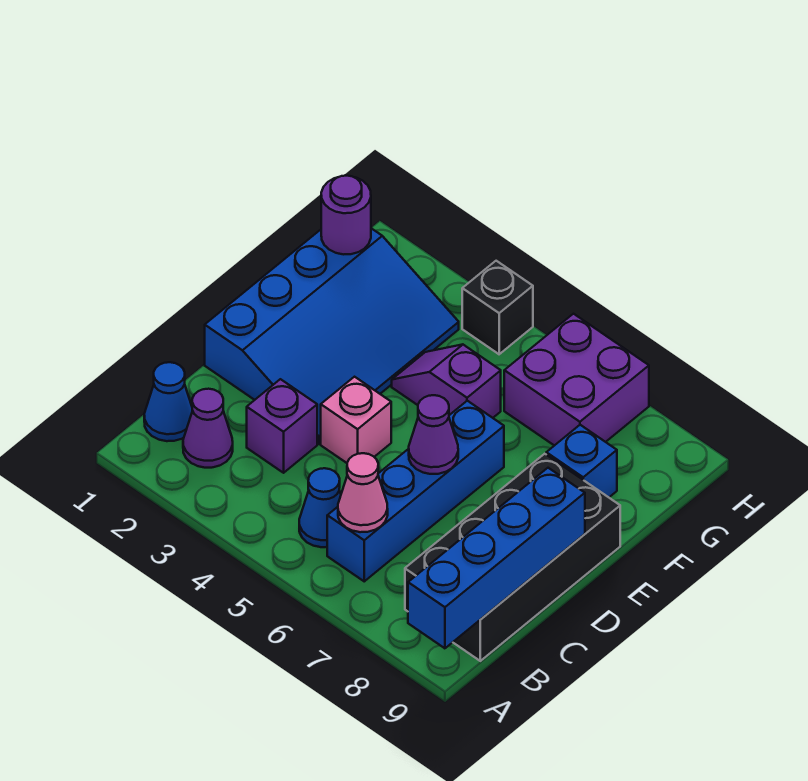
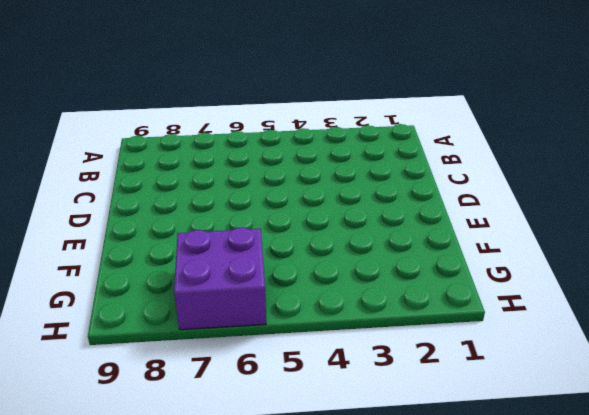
none -> blue cone B1 level 1
none -> purple cone B2 level 1
none -> blue cone B5 level 1

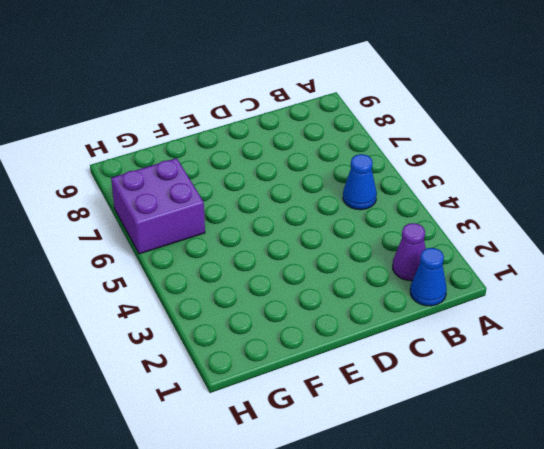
none -> blue brick B6:E6 level 1
none -> black brick B8:E9 level 1
none -> purple brick C3 level 1

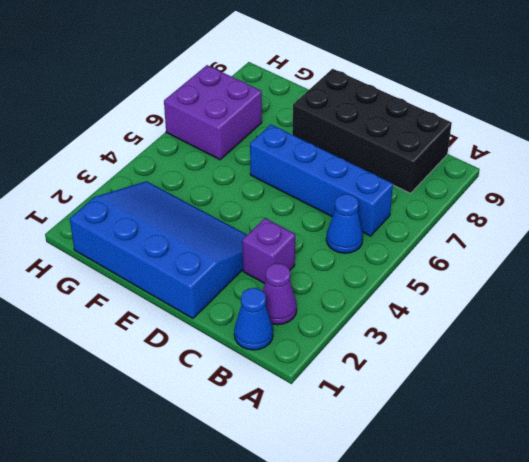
none -> pink brick D4 level 1
none -> purple slope F4:F5 level 1 top 5
none -> blue brick F8 level 1

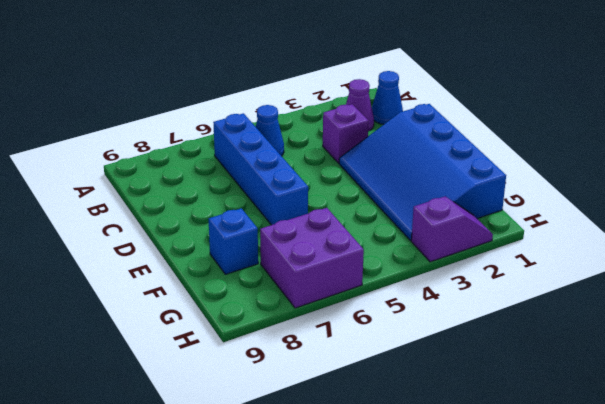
purple slope H2:H3 level 1 top 3 -> purple slope F4:F5 level 1 top 5
none -> black brick B8:E9 level 1
none -> pink brick D4 level 1
none -> black brick H4 level 1

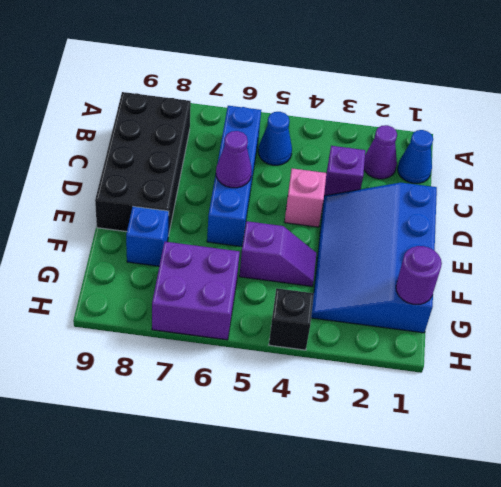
none -> blue brick A9:D9 level 2
none -> pink cone B6 level 2

